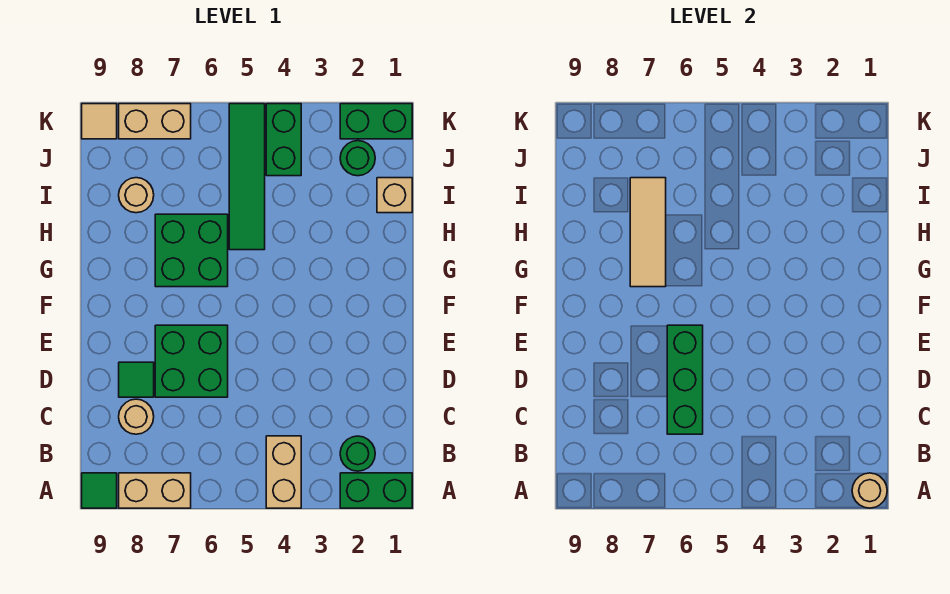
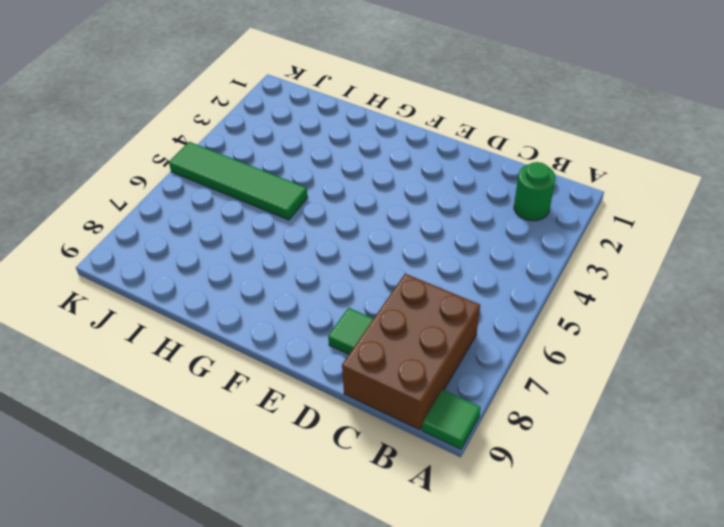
brown brick B7:C9 level 1 -> tan round brick C8 level 1
none -> green brick A1:A2 level 1
none -> tan brick A4:B4 level 1
none -> tan brick A7:A8 level 1

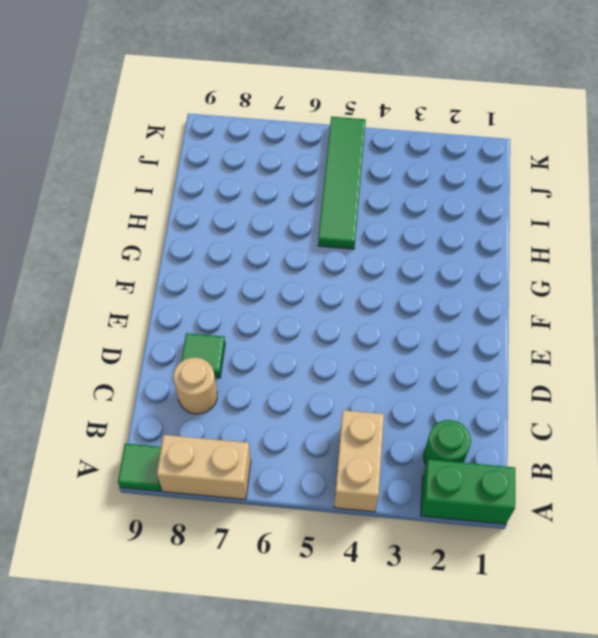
none -> green brick D6:E7 level 1
none -> green brick G6:H7 level 1
none -> tan brick I1 level 1

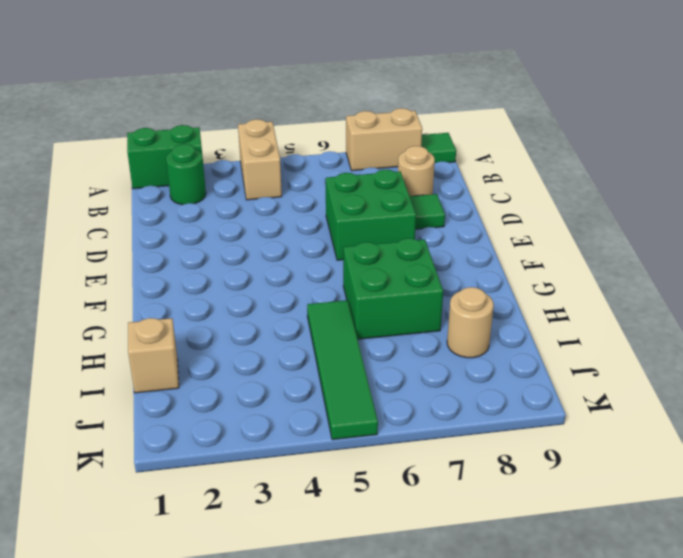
none -> green round brick J2 level 1
none -> green brick J4:K4 level 1
none -> green brick K1:K2 level 1

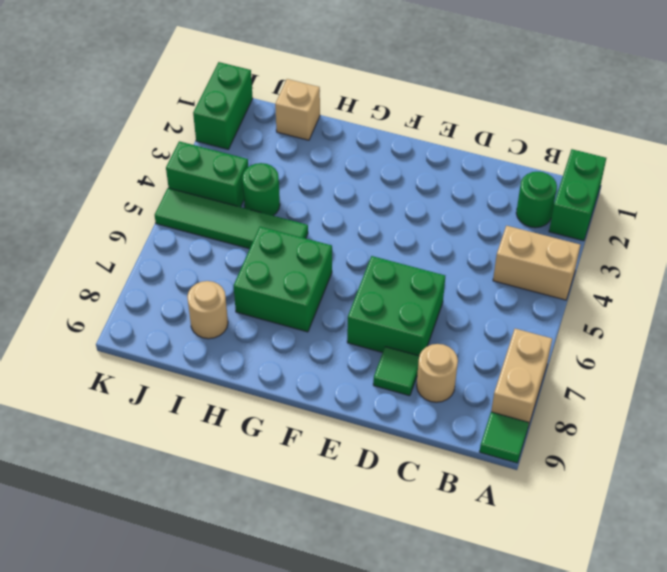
green round brick I4 level 1 -> green round brick J2 level 1
none -> tan brick K7:K8 level 1
none -> tan tile K9 level 1
none -> tan round brick A1 level 2

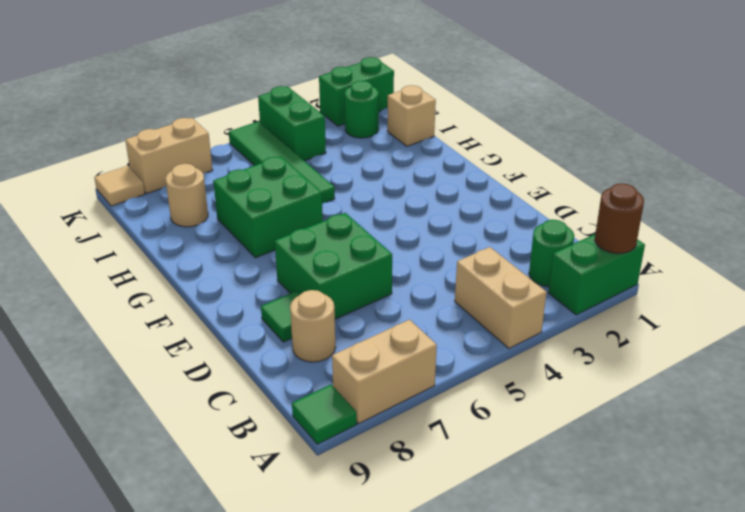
brown round brick A1 level 2 -> tan round brick A1 level 2
none -> green brick C6:E6 level 2
none -> tan tile G7:I7 level 2

